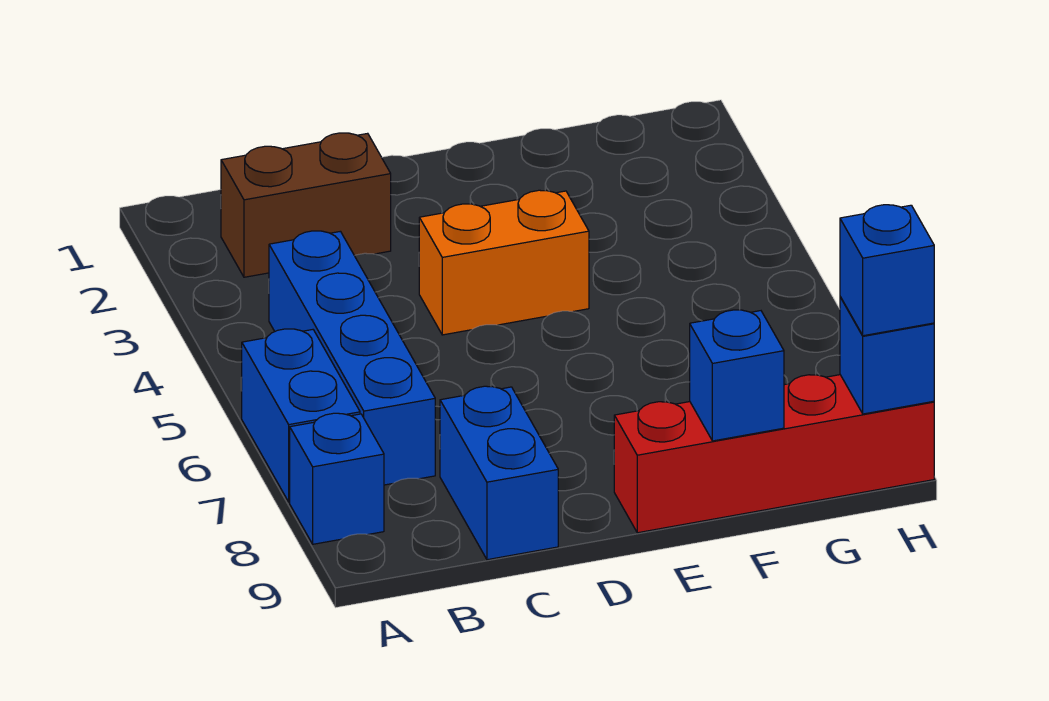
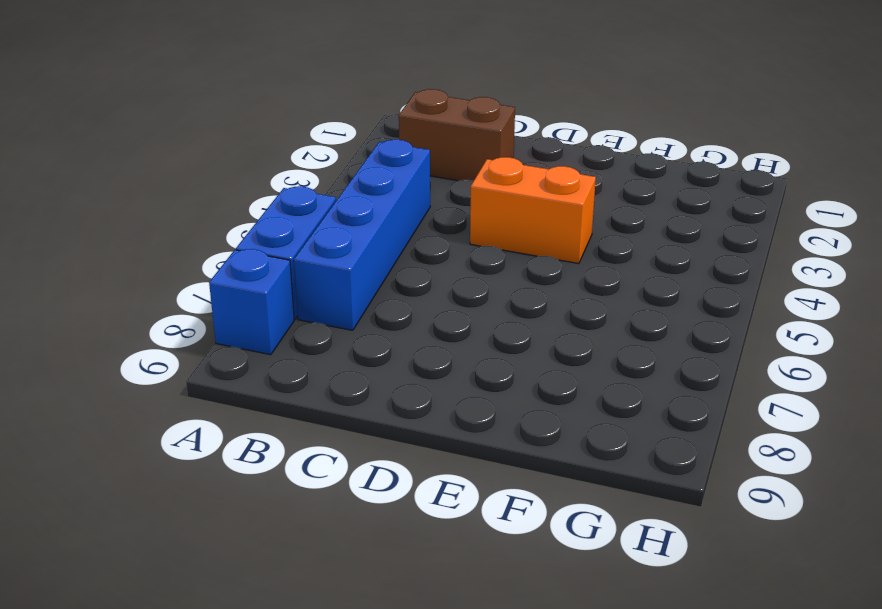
none -> blue brick C8:C9 level 1
none -> red brick E9:H9 level 1

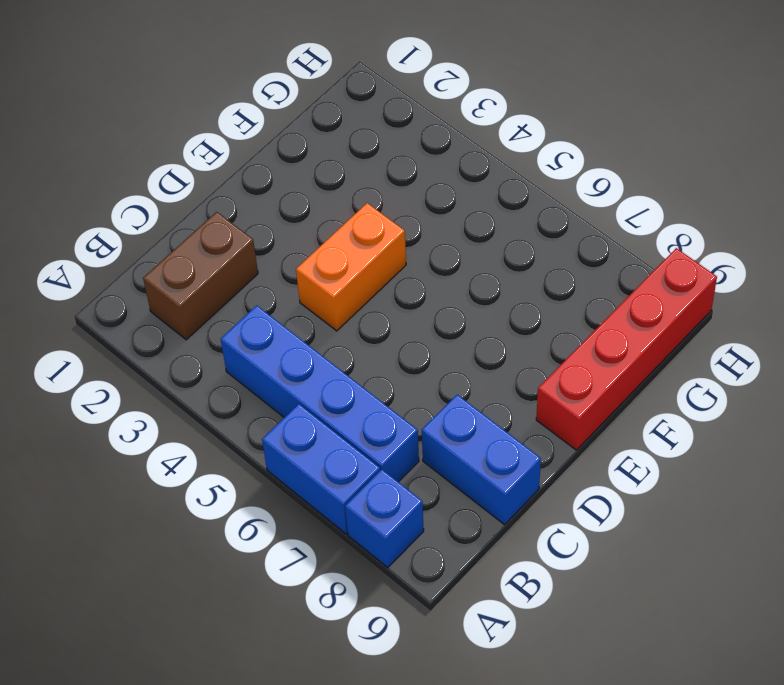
none -> blue brick F9 level 2
none -> blue brick H9 level 2

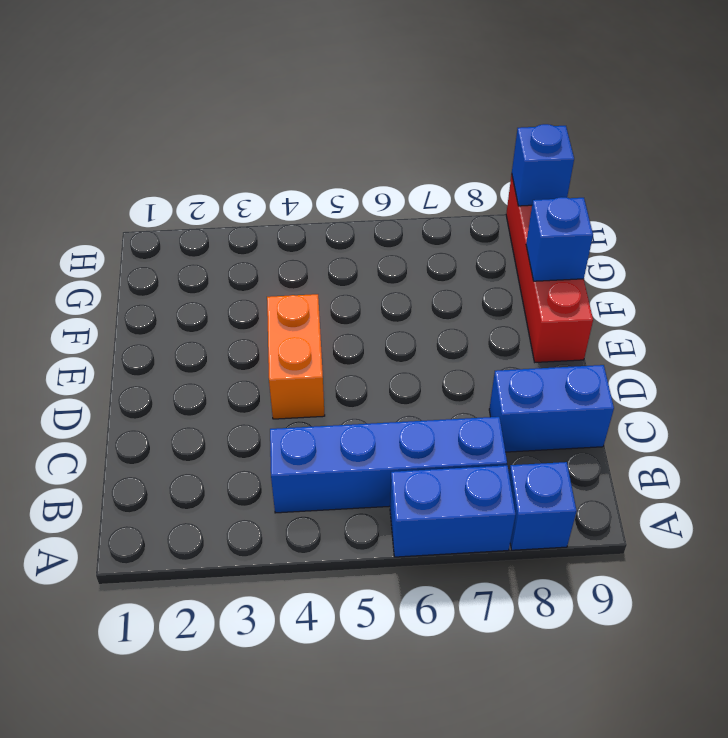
none -> brown brick B2:C2 level 1
none -> blue brick H9 level 3

